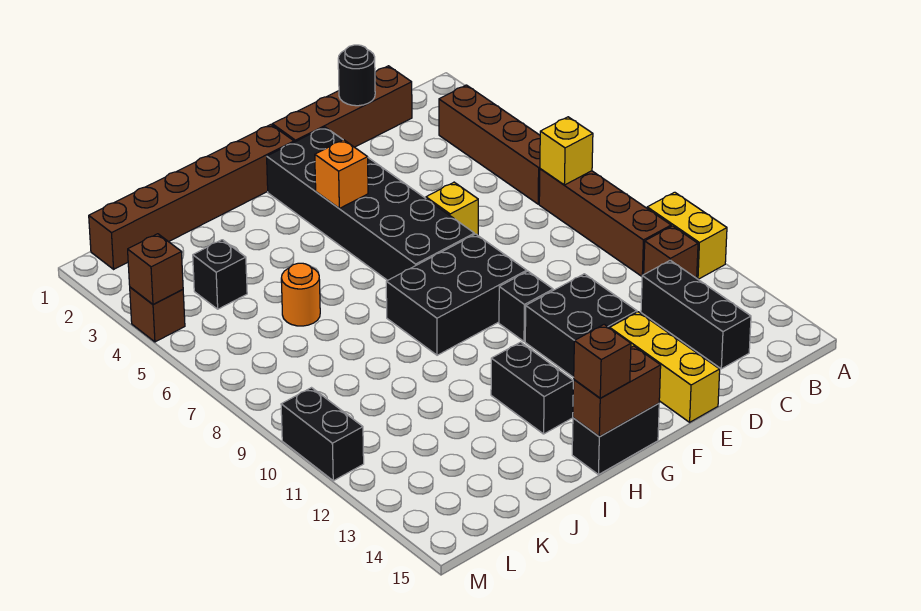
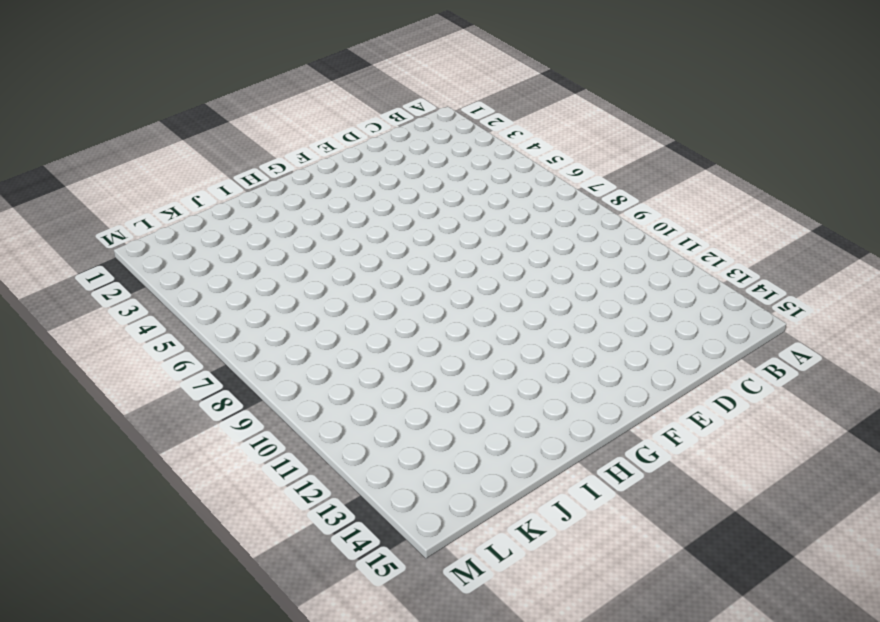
none -> yellow brick A10:A11 level 1
none -> brown brick B3:B6 level 1
none -> brown brick B7:B10 level 1

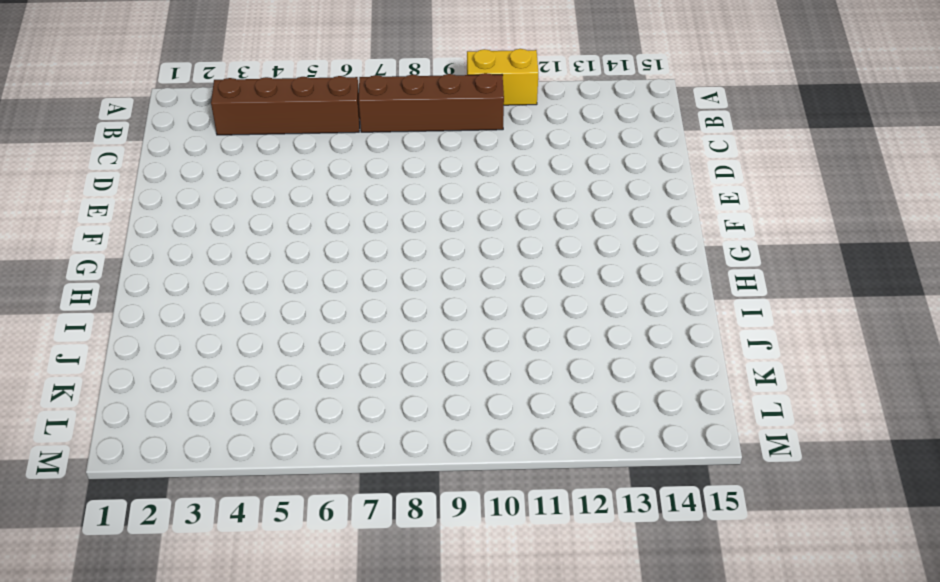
none -> brown brick B11 level 1
none -> brown brick C1:F1 level 1
none -> black brick C12:C14 level 1

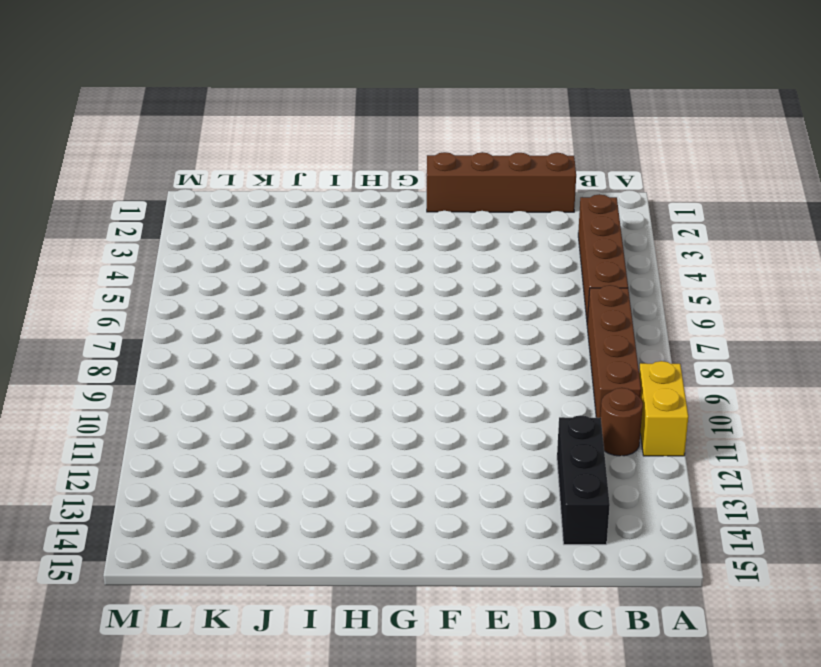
brown round brick B11 level 1 -> brown brick B11 level 1
none -> yellow brick E6 level 1
none -> black brick E11:F12 level 1
none -> yellow brick E13:E15 level 1

